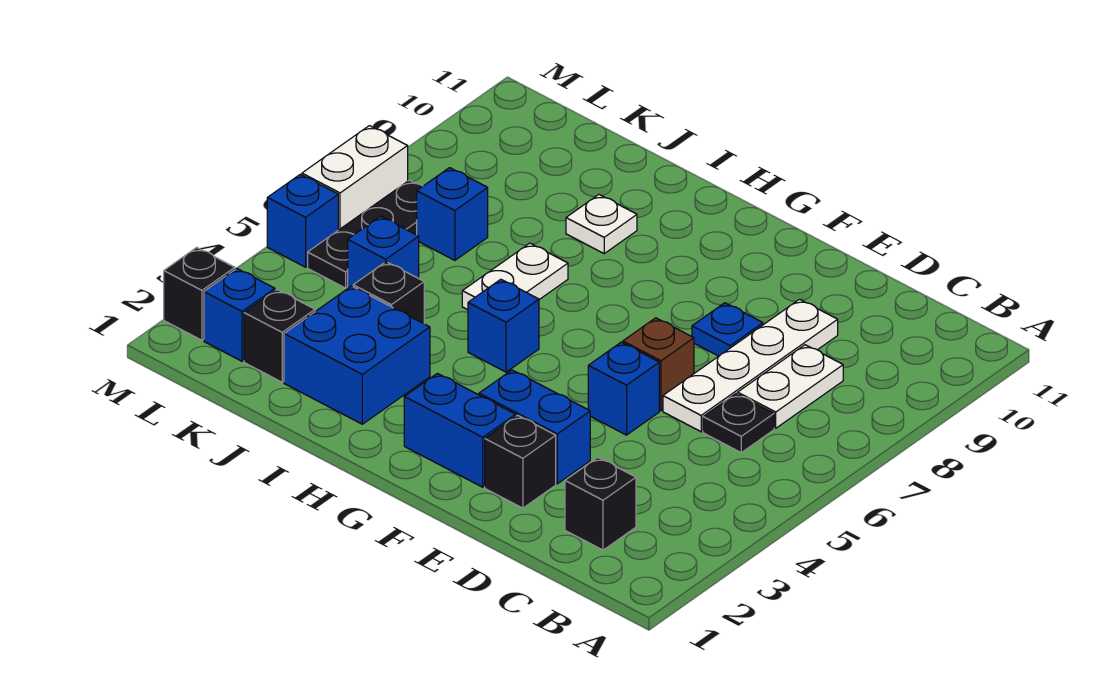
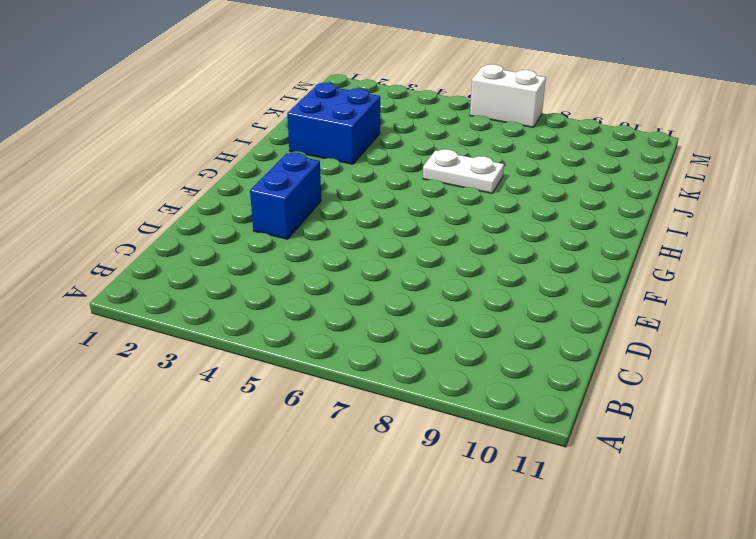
none -> black brick C2 level 1
none -> black plate C6 level 1
none -> white plate C7:C8 level 1

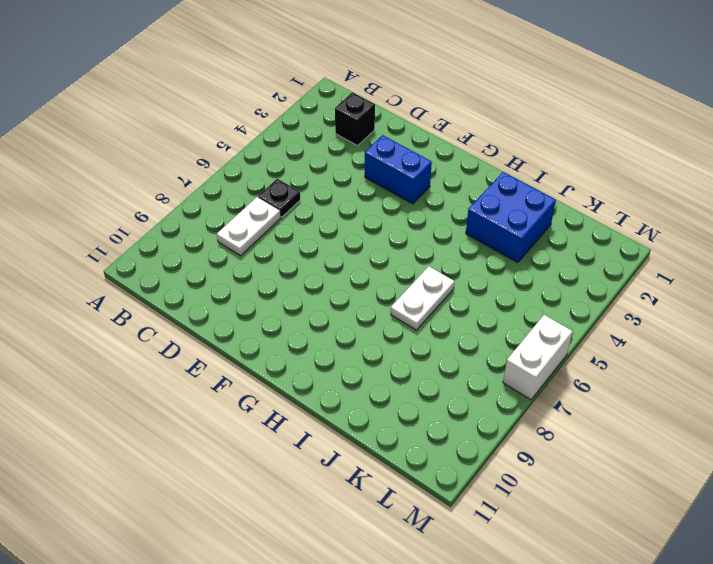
none -> white plate D6:D9 level 1
none -> black brick E2 level 1
none -> blue brick E5 level 1

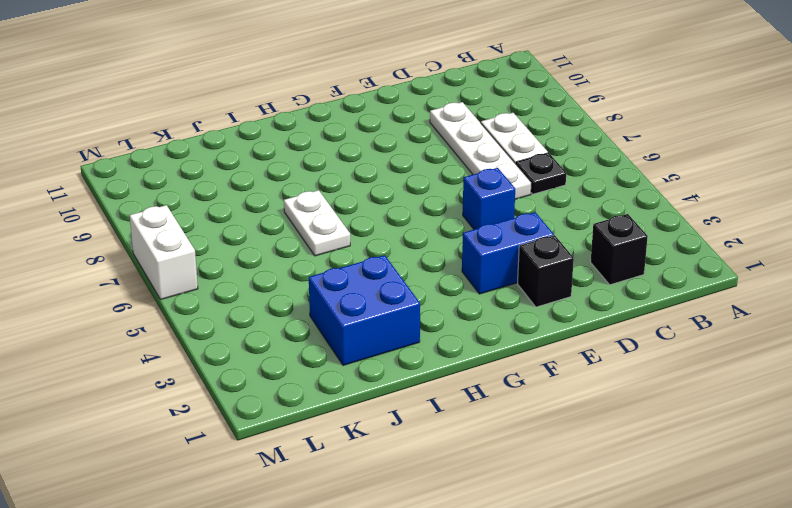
none -> brown brick E6 level 1
none -> blue plate E8 level 1
none -> blue brick F2:G2 level 1

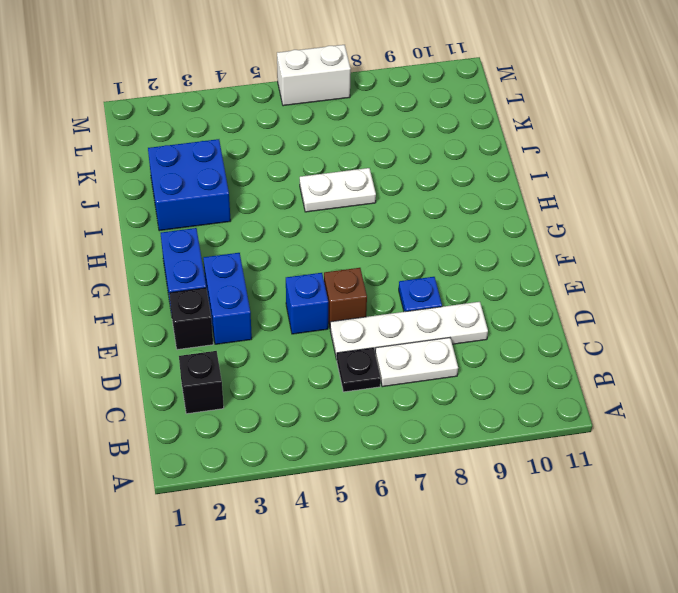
none -> blue brick H5 level 1
none -> white plate I9 level 1
none -> black brick J4 level 1

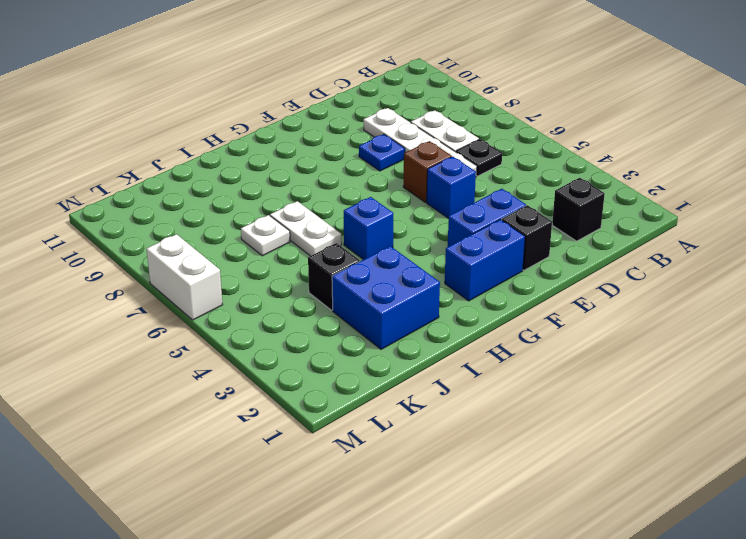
white plate J7 level 1 -> white plate I9 level 1
none -> black brick K2 level 1
none -> blue brick K5 level 1
none -> blue brick K7 level 1

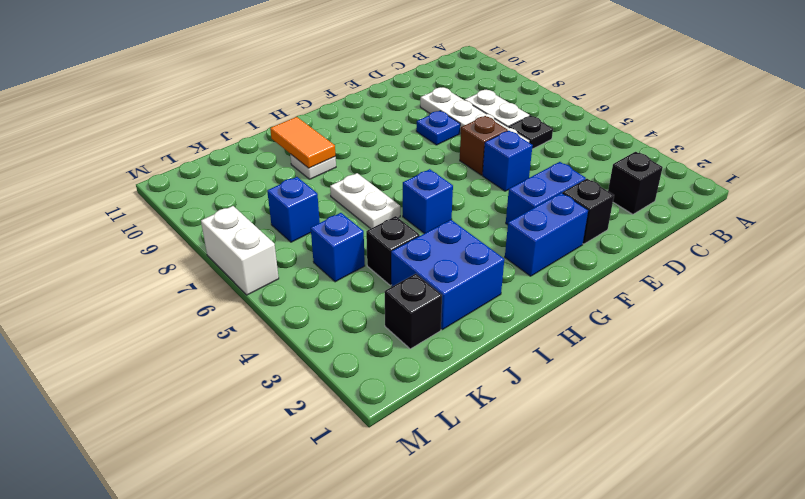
orange tile I9:I10 level 2 -> none
none -> blue brick L2 level 1
none -> black plate L5:L7 level 1
none -> black brick M2 level 1

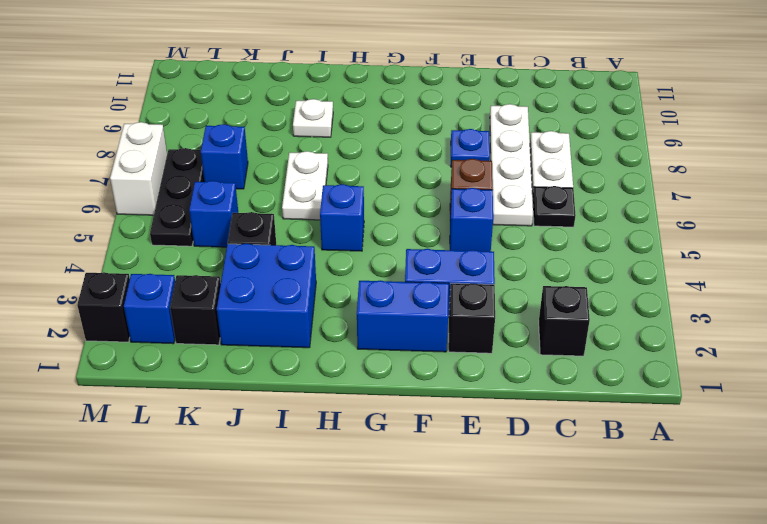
none -> blue brick M5 level 1

